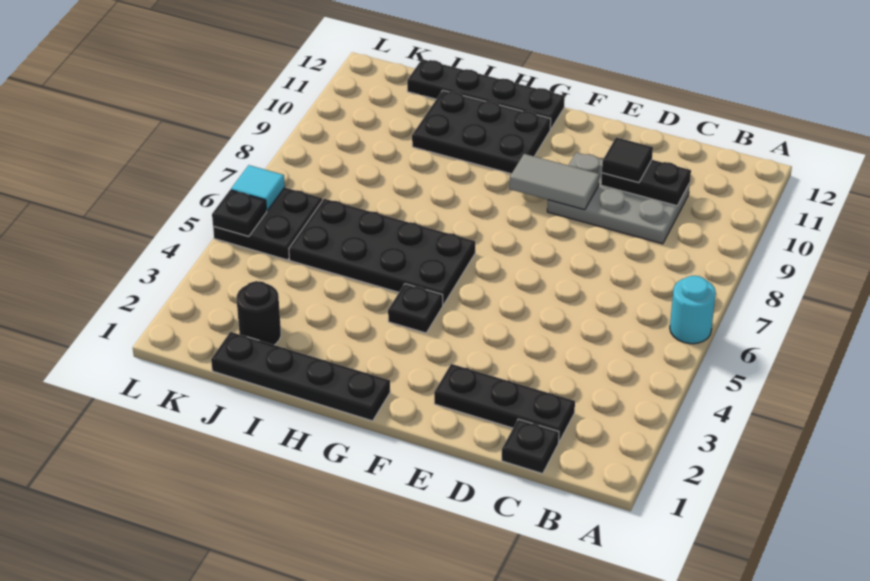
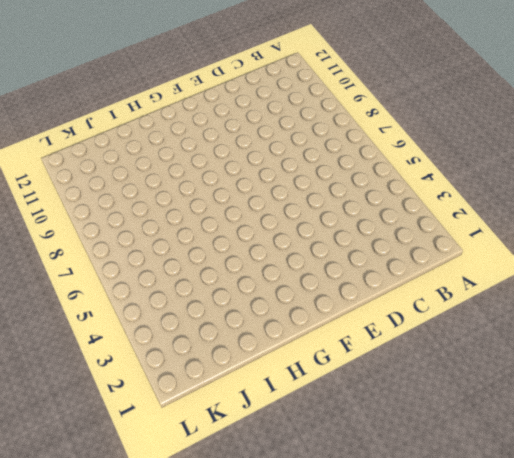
none -> cyan round brick A6 level 1
none -> black plate C1 level 1
none -> black plate C2:E2 level 1

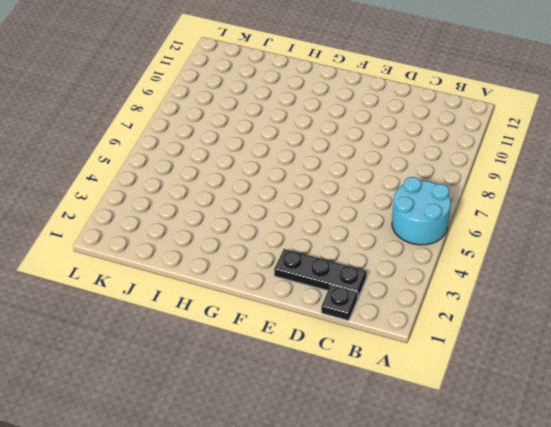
cyan round brick A5:B6 level 1 -> cyan round brick A6 level 1
none -> grey plate C9:E10 level 1
none -> black plate G1:J1 level 1
none -> black plate G4 level 1

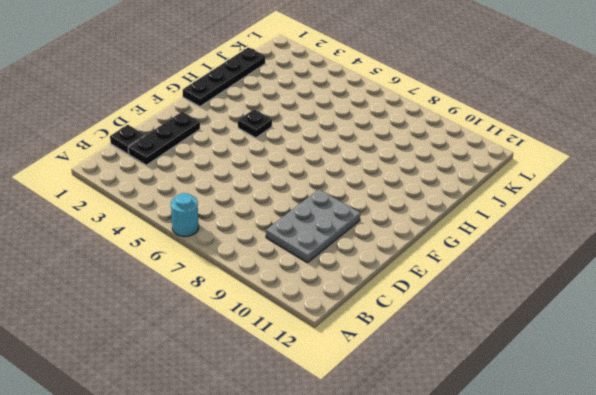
none -> black plate G5:J6 level 1
none -> black plate G10:I11 level 1
none -> black plate G12:J12 level 1

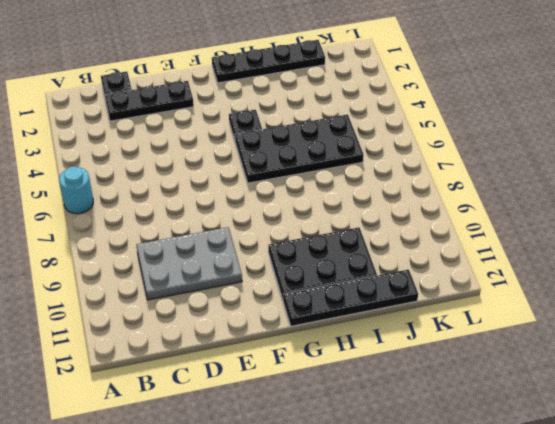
none -> black round brick J2 level 1
none -> black plate K5:L6 level 1
none -> black plate C10:D10 level 2

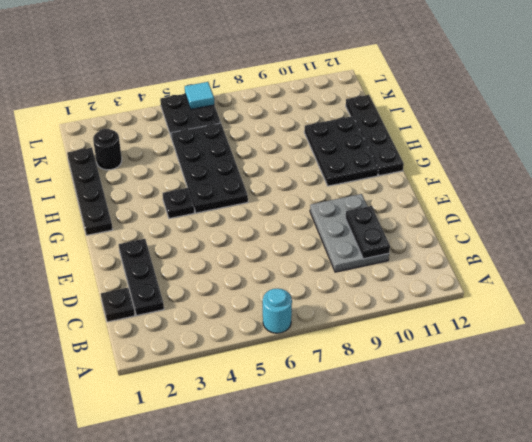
none -> grey tile E9:F9 level 2
none -> black plate L5 level 2
none -> black tile D10 level 3

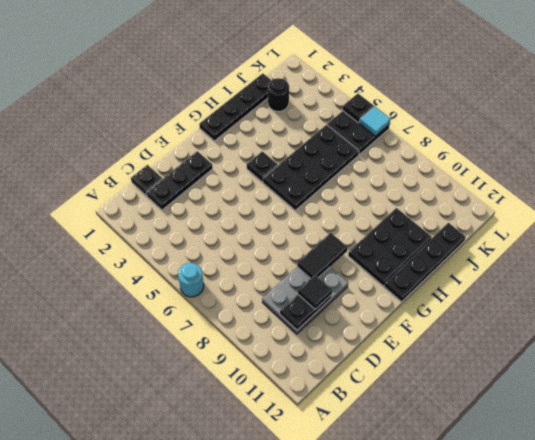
black tile E9:F9 level 2 -> grey tile E9:F9 level 2

